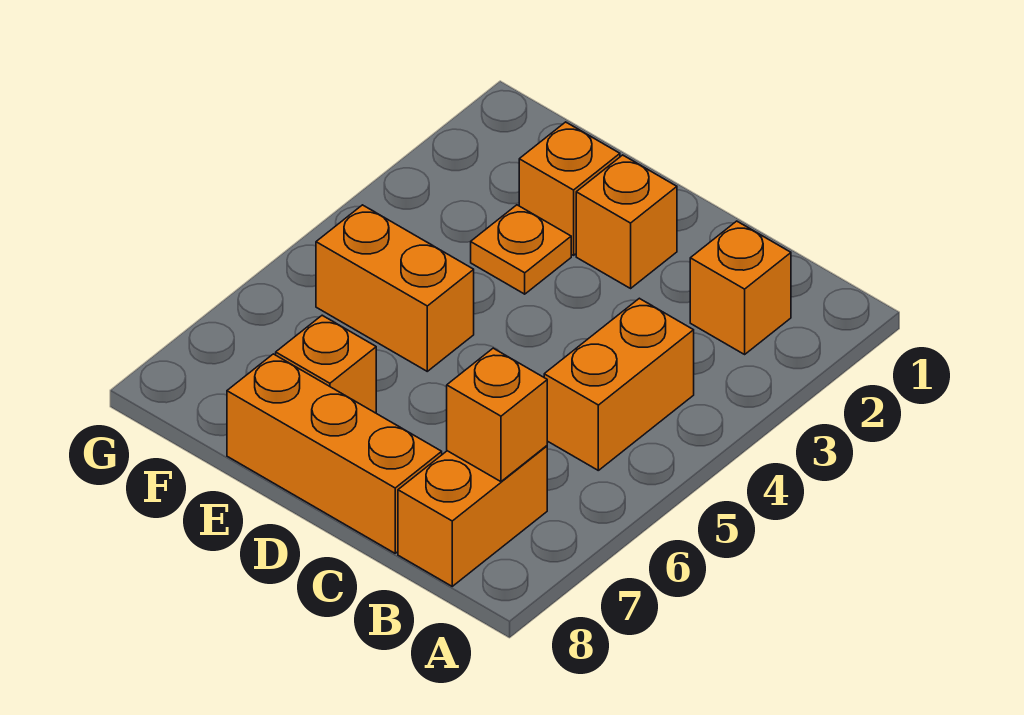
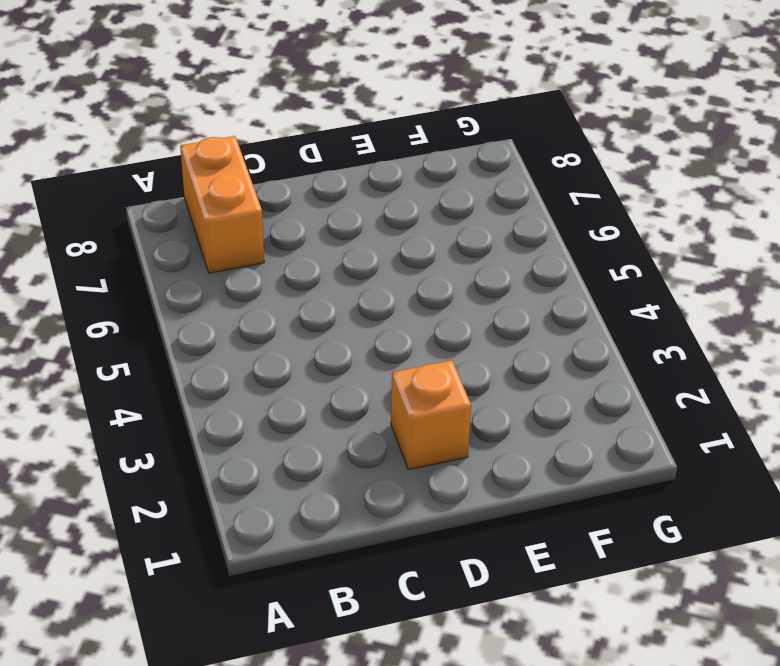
none -> orange brick B2 level 1
none -> orange brick B4:B5 level 1

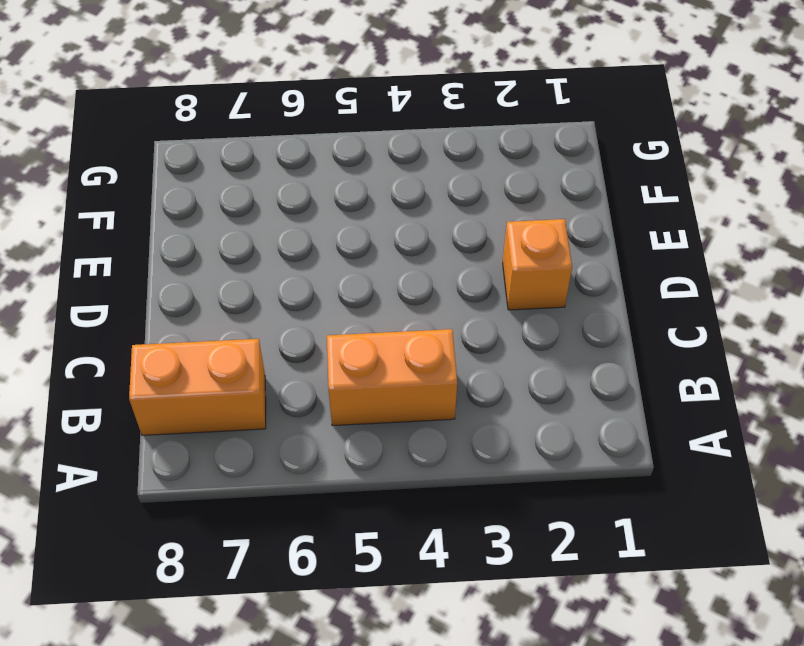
none -> orange brick B2 level 1
none -> orange brick C8:E8 level 1

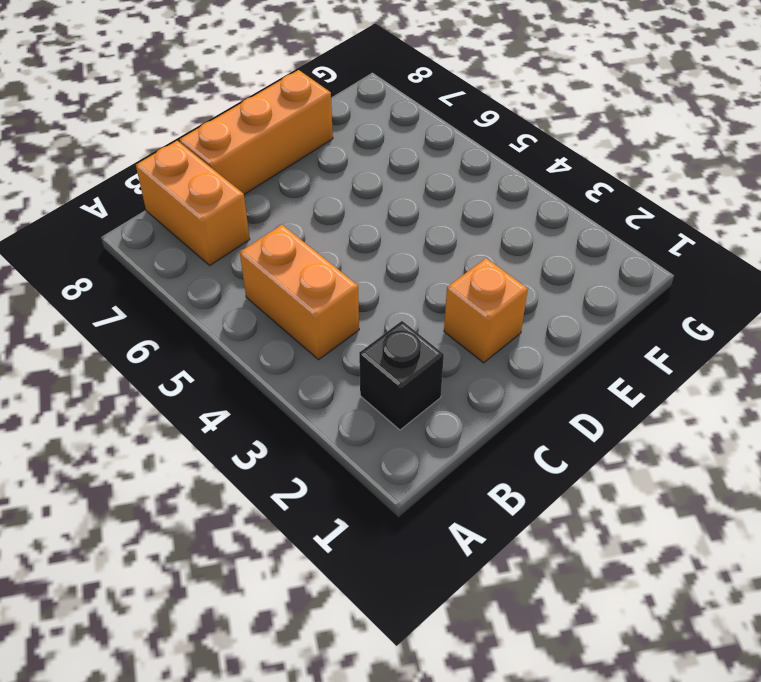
black brick B2 level 1 -> orange brick B2 level 1
none -> orange brick E2 level 1
none -> orange plate E3 level 1

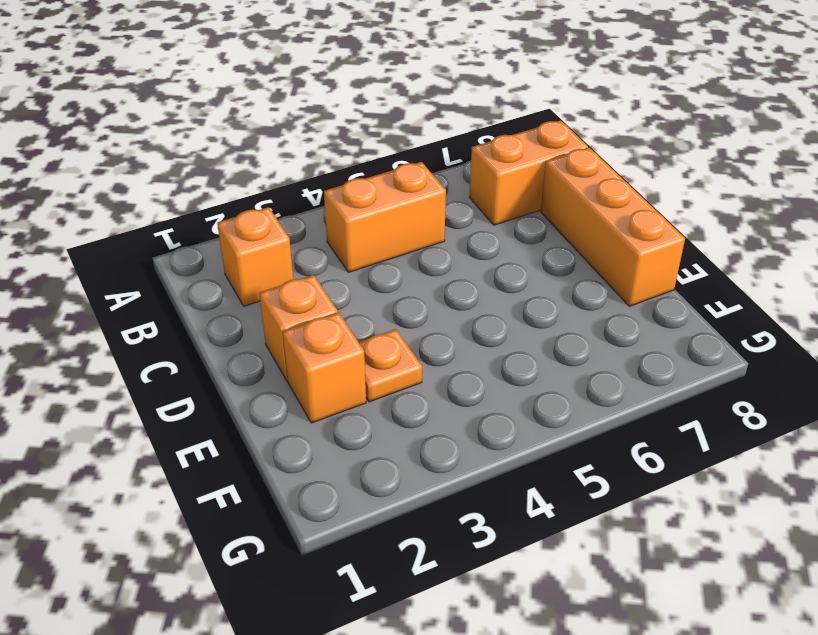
none -> orange brick E5:F5 level 1
none -> orange brick E7 level 1

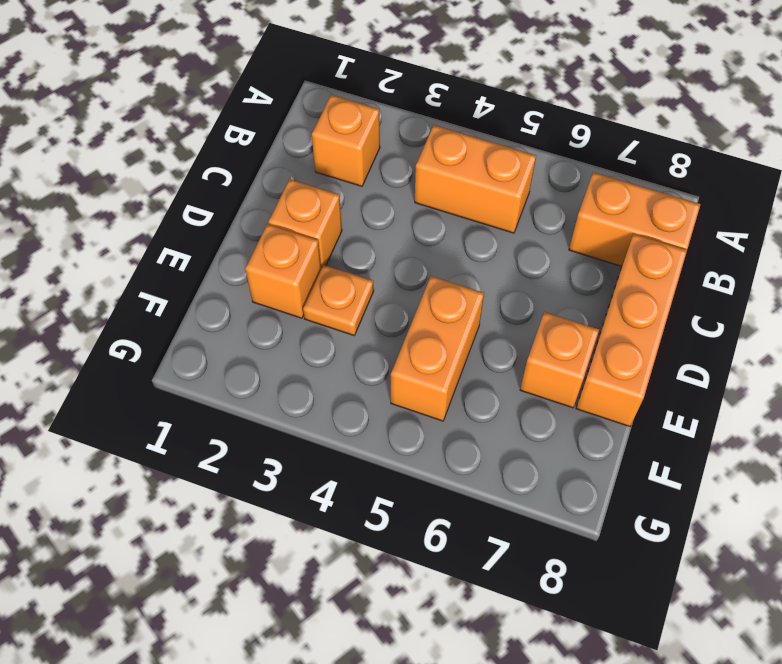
none -> orange brick B7 level 2

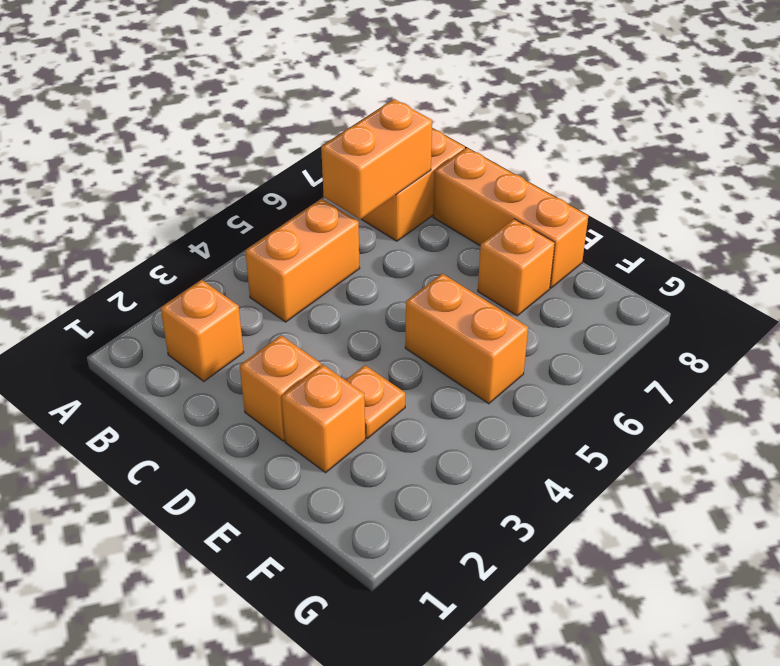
orange brick B6:B7 level 2 -> orange brick B7 level 2

